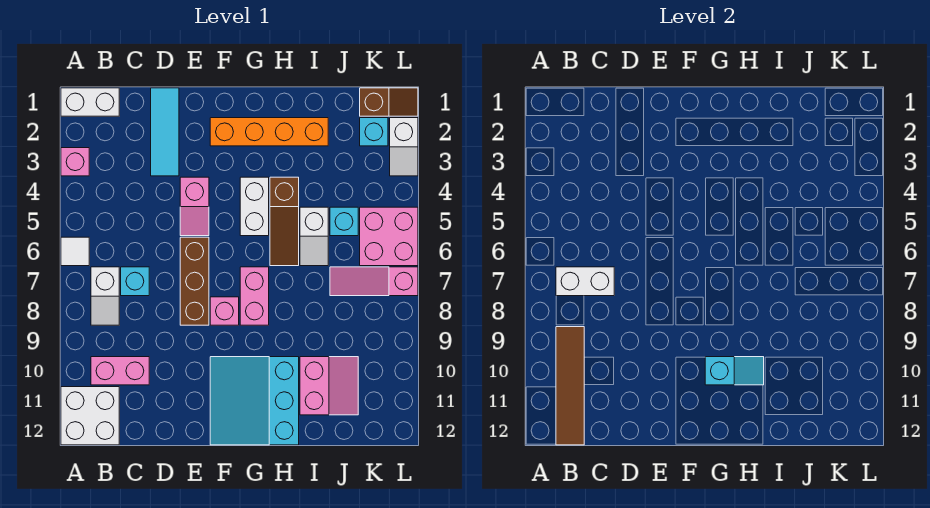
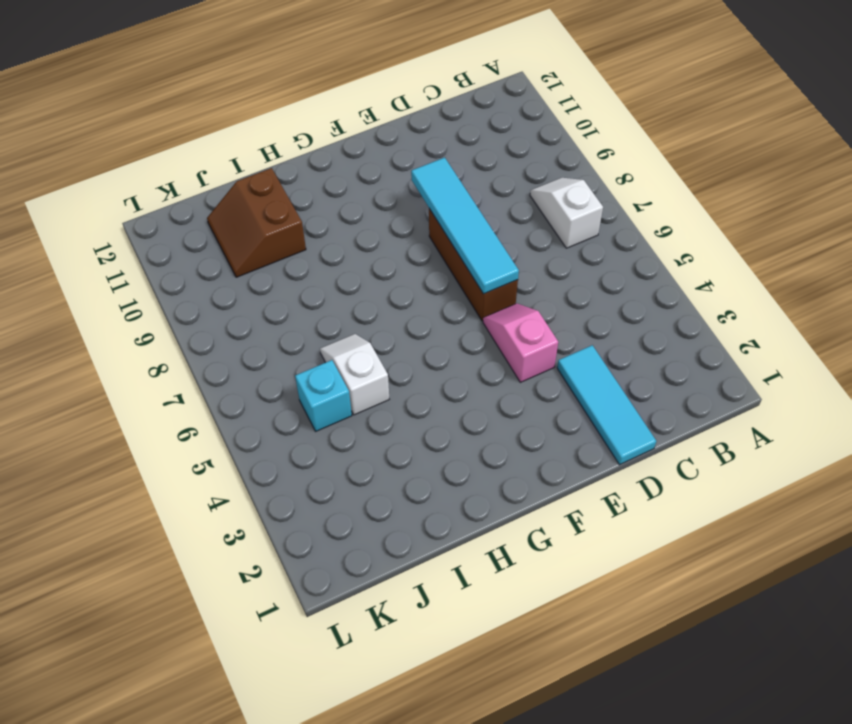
cyan tile E6:E9 level 2 -> none
brown slope I10:J11 level 1 top I -> pink slope I10:J11 level 1 top I
none -> white brick A1:B1 level 1
none -> pink brick A3 level 1
none -> white tile A6 level 1

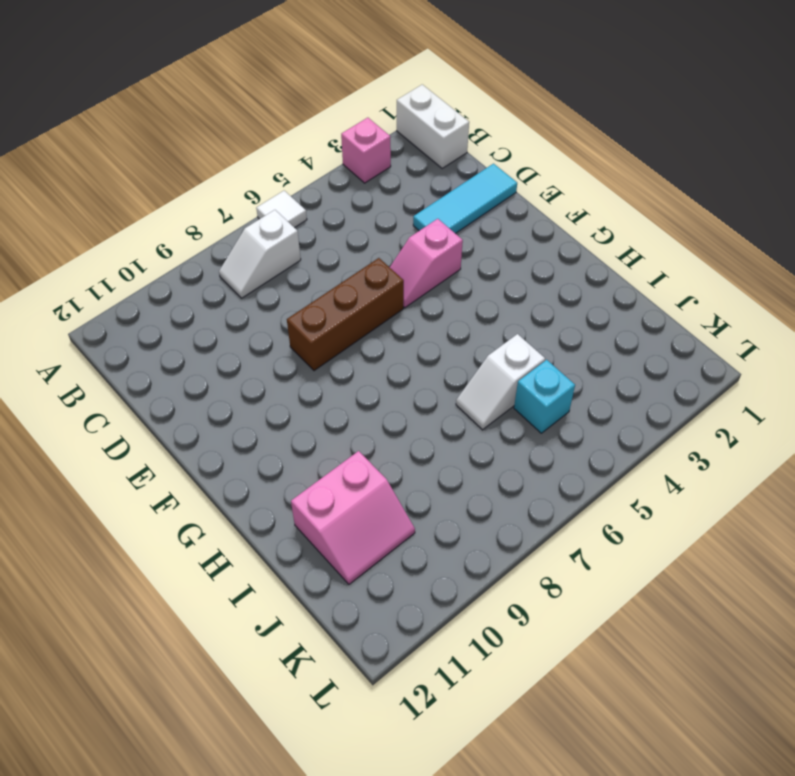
none -> white brick A11:B12 level 1
none -> pink brick B10:C10 level 1
none -> cyan brick C7 level 1

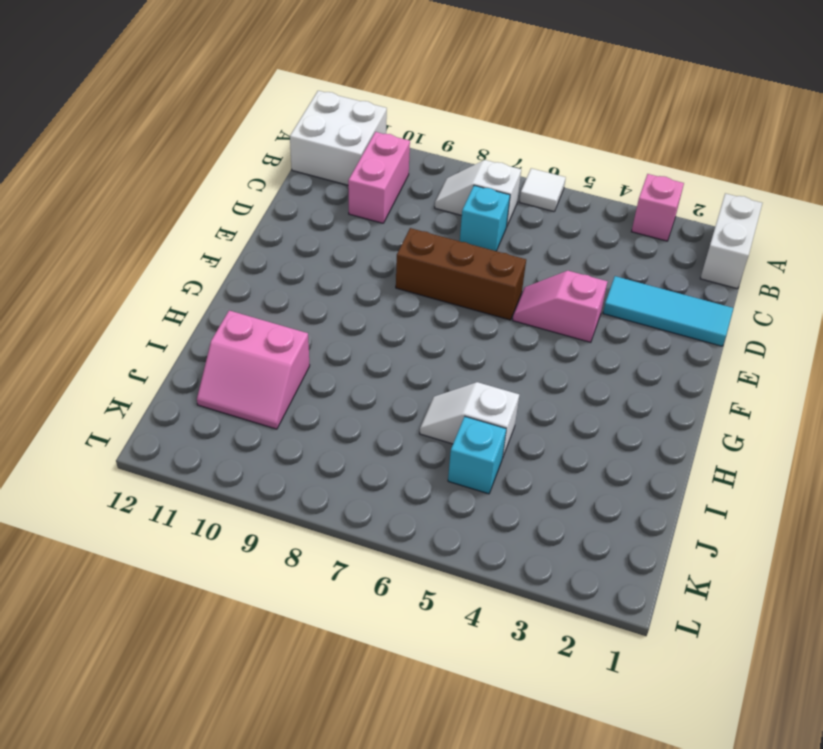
none -> orange brick F2:I2 level 1
none -> pink brick F8 level 1
none -> cyan slope F10:H12 level 1 top H

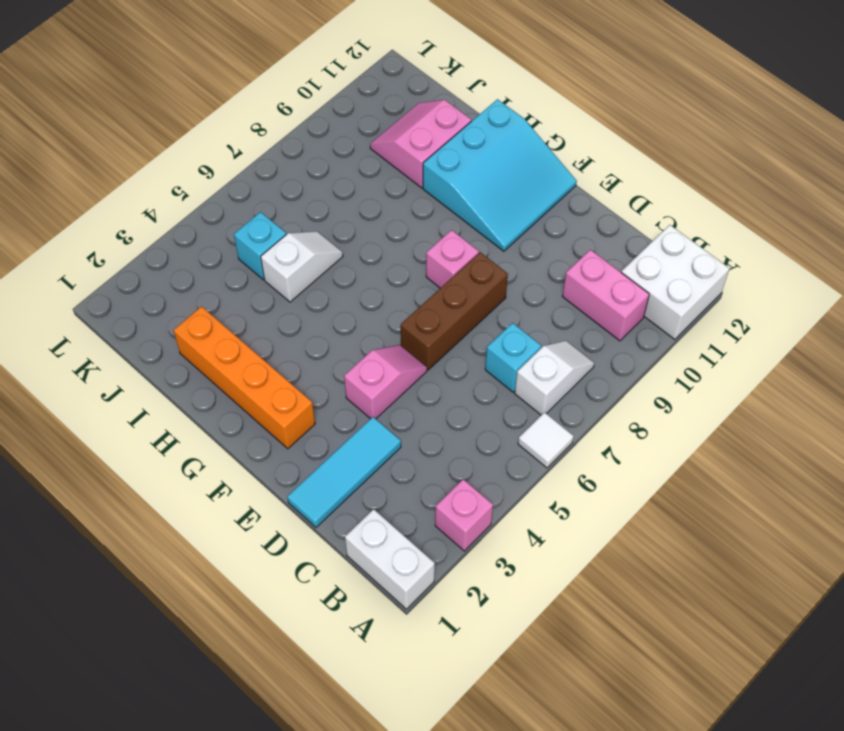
none -> white brick G4:G5 level 1
none -> pink brick G7:G8 level 1
none -> brown slope H4:H6 level 1 top 4

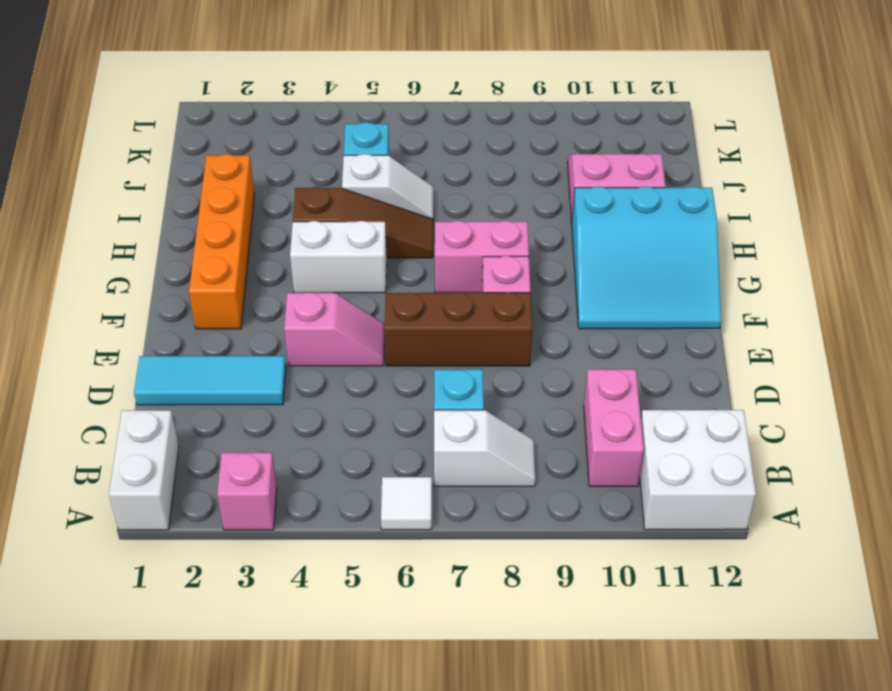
none -> pink slope J7:L7 level 1 top L
none -> brown slope K1:L1 level 1 top K
none -> cyan brick K2 level 1

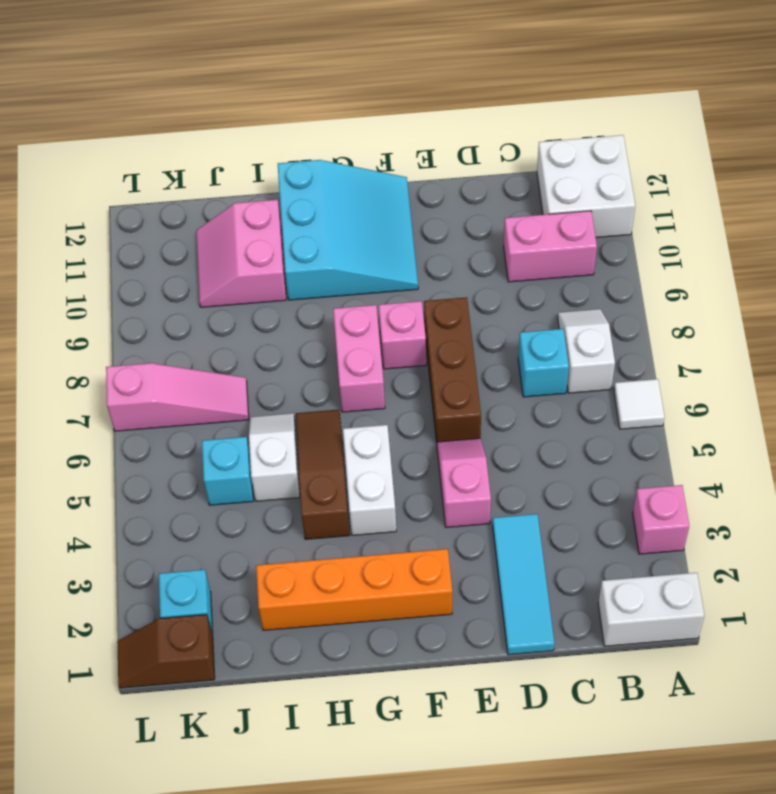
none -> pink brick K5:L6 level 1
none -> white slope L2:L3 level 1 top 2
none -> white brick B7:C7 level 2

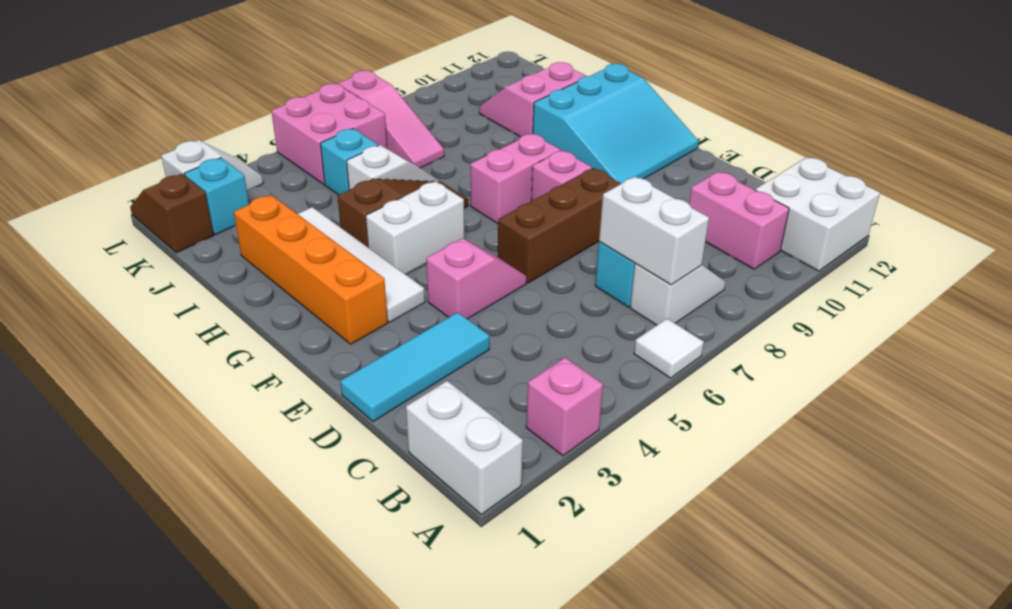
white tile F3:I3 level 1 -> none
none -> brown tile B9:B12 level 2
none -> cyan slope G10:H10 level 2 top G

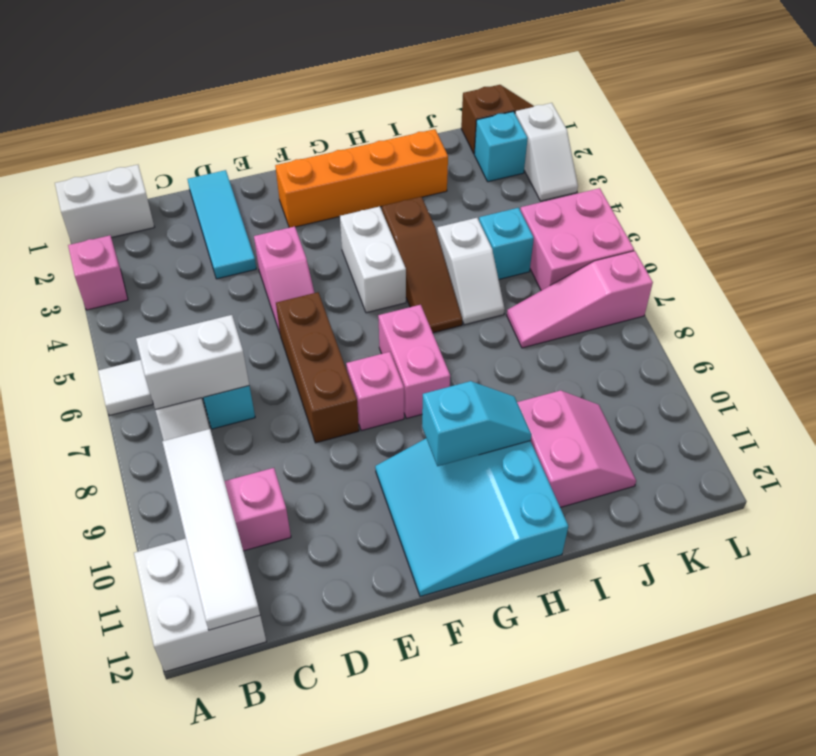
white tile B9:B12 level 2 -> brown tile B9:B12 level 2

